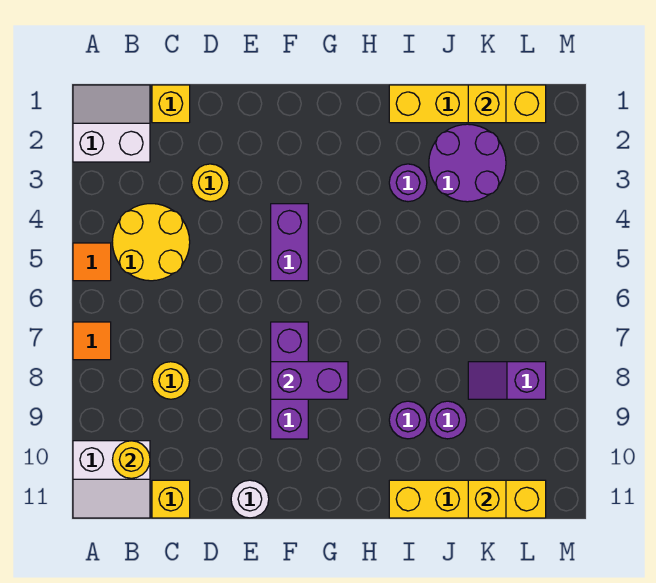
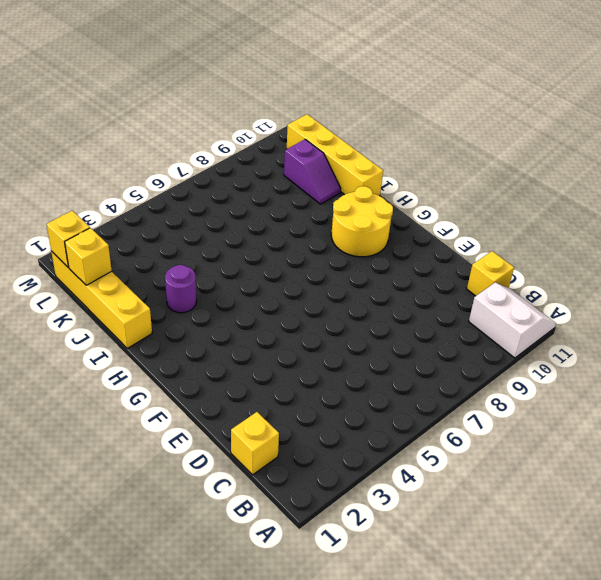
yellow round brick G9:H10 level 1 -> yellow round brick B4:C5 level 1
purple slope J10:K10 level 1 top K -> purple slope K8:L8 level 1 top L
yellow brick L1 level 2 -> yellow brick K11 level 2
none -> white slope A1:B2 level 1 top 2
none -> orange tile A5 level 1
none -> orange tile A7 level 1

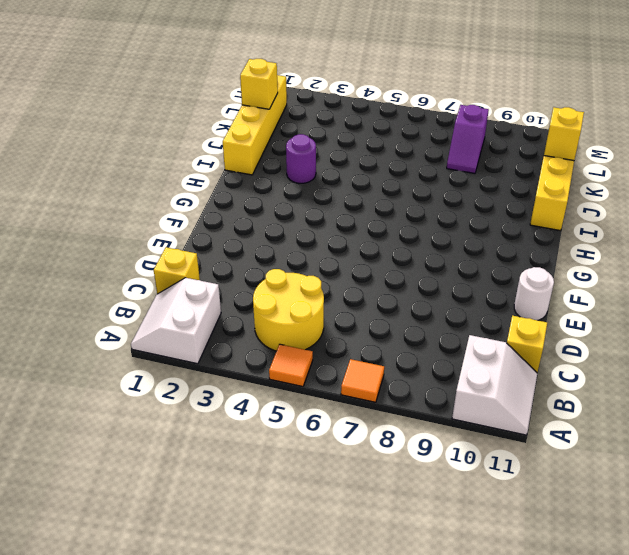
none -> yellow round brick C8 level 1
none -> yellow round brick D3 level 1
none -> purple brick F4:F5 level 1

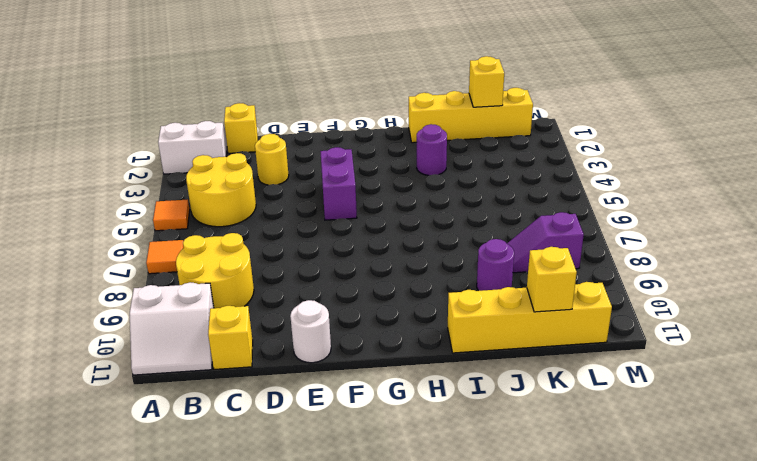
yellow round brick B8:C9 level 1 -> yellow round brick C8 level 1
none -> purple brick F7:F9 level 1
none -> purple round brick I9 level 1
none -> purple round brick J2:K3 level 1

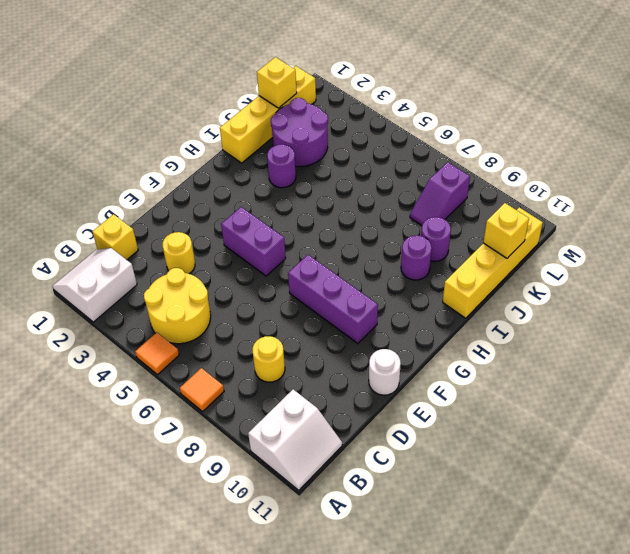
none -> yellow brick C11 level 1
none -> yellow round brick B10 level 2
none -> purple brick F8:G8 level 2

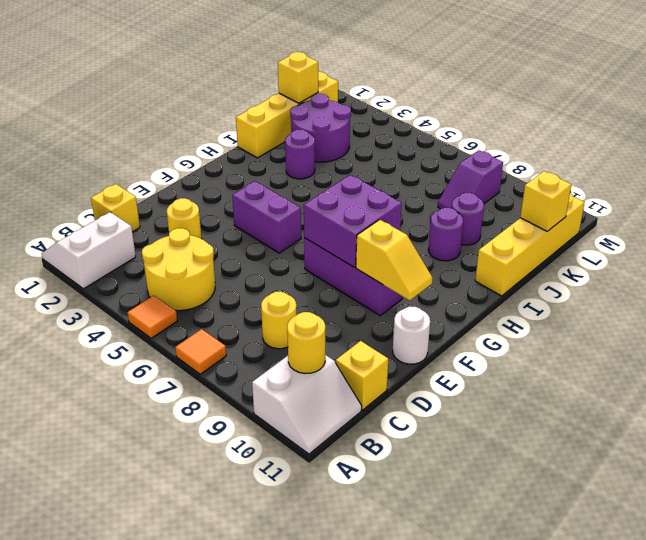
purple brick F7:G8 level 2 -> purple brick F8:G8 level 2
yellow slope F9:F10 level 2 top 9 -> none

